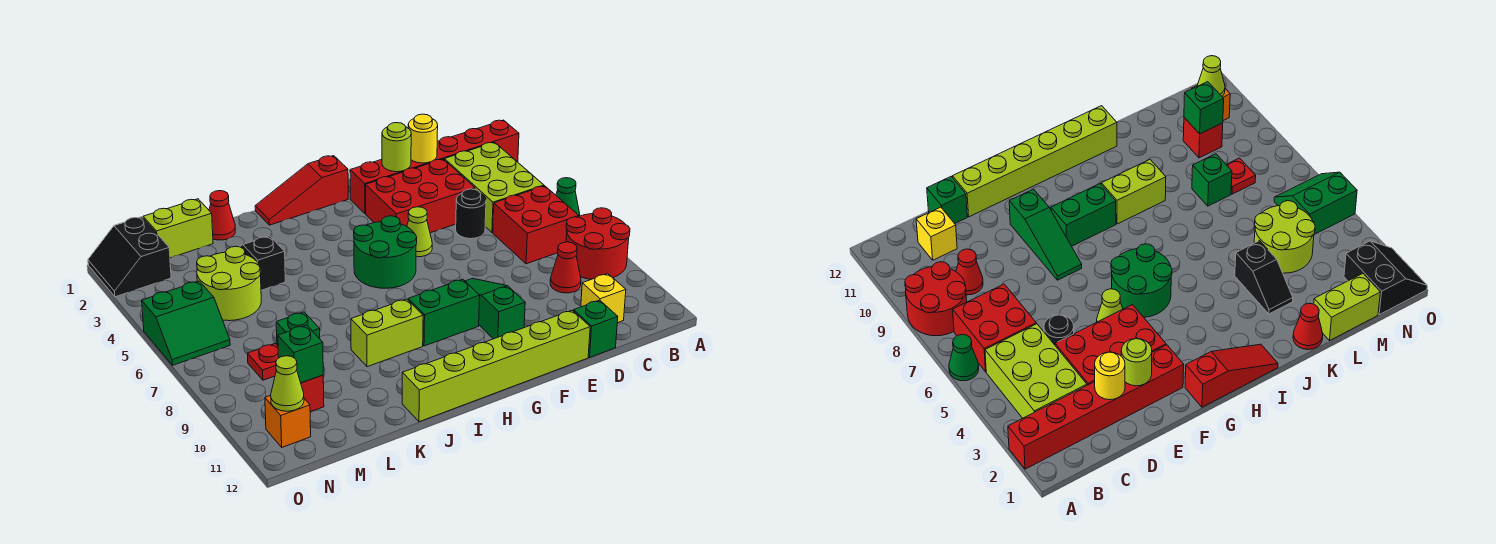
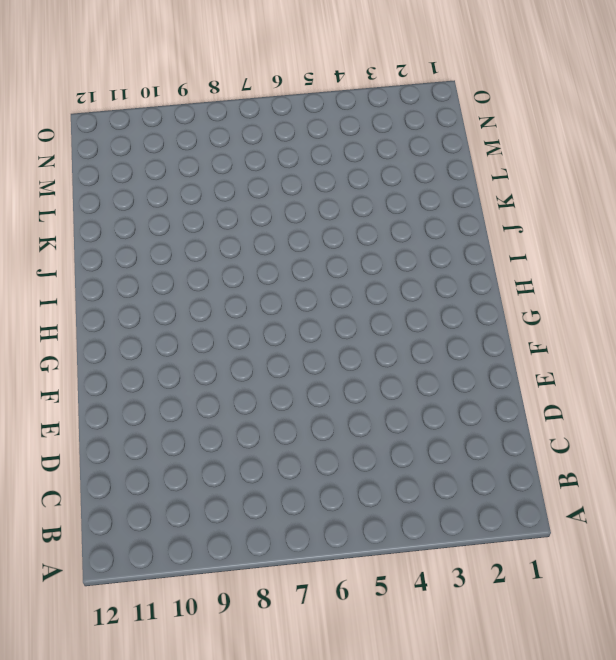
none -> red brick A2:F2 level 1
none -> green cone A6 level 1
none -> red round brick A8:B9 level 1
none -> lime brick B3:C5 level 1

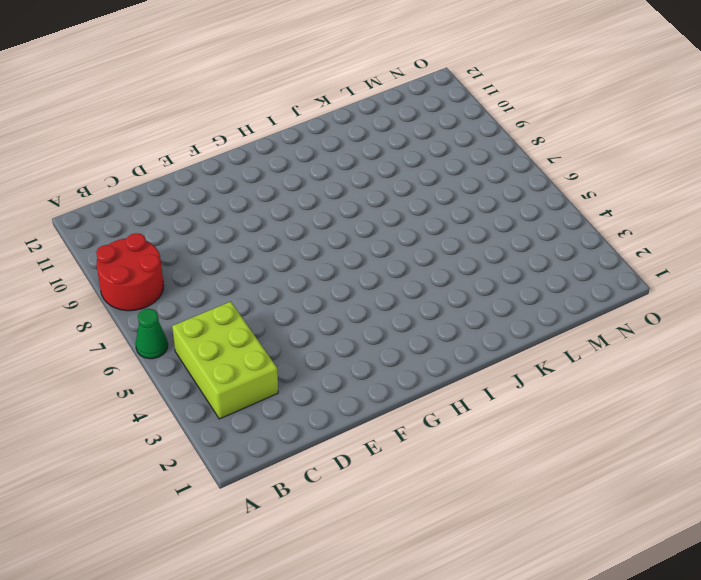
none -> red brick A2:F2 level 1
none -> red brick B6:C7 level 1
none -> red cone C9 level 1
none -> yellow brick C11 level 1

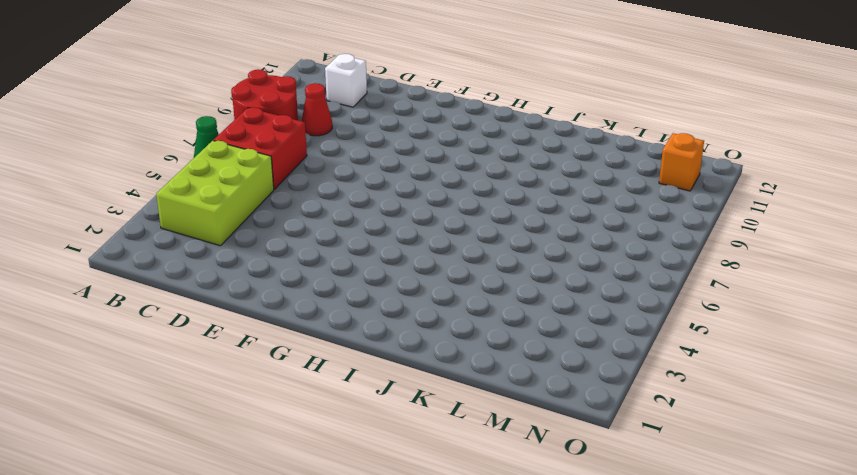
white brick C11 level 1 -> yellow brick C11 level 1
none -> red brick A2:F2 level 1
none -> red brick D3:F4 level 1
none -> black round brick D5 level 1
none -> green brick D12 level 1

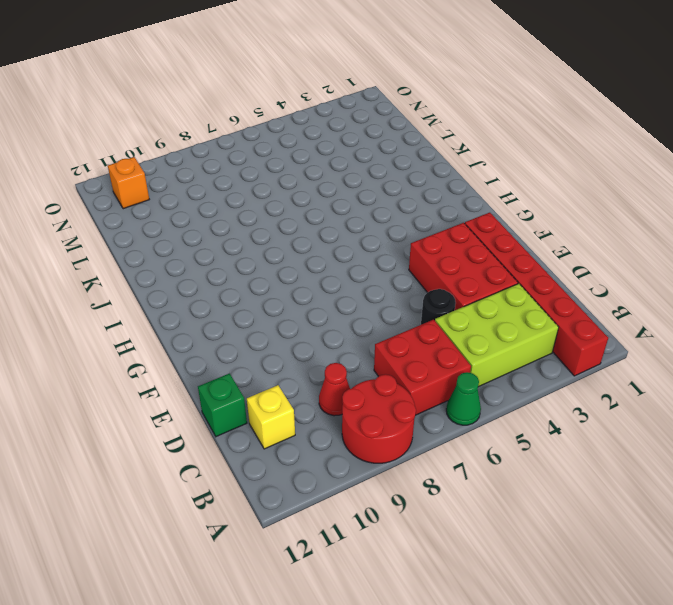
none -> lime brick E12:J12 level 1
none -> lime cone F5 level 1
none -> green slope F8:F10 level 1 top 10
none -> red slope G1:I1 level 1 top G

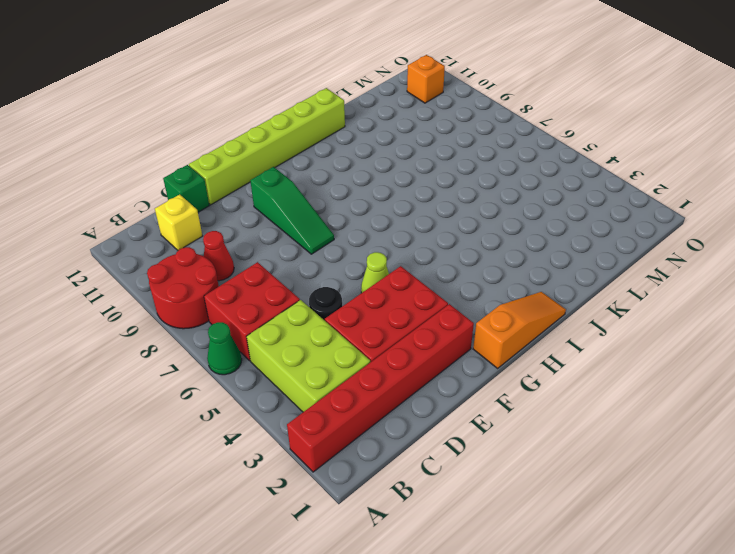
orange slope G1:I1 level 1 top G -> red slope G1:I1 level 1 top G
none -> green round brick G5:H6 level 1
none -> green brick G9:H9 level 1
none -> lime brick I9:J9 level 1
none -> red cone K1 level 1

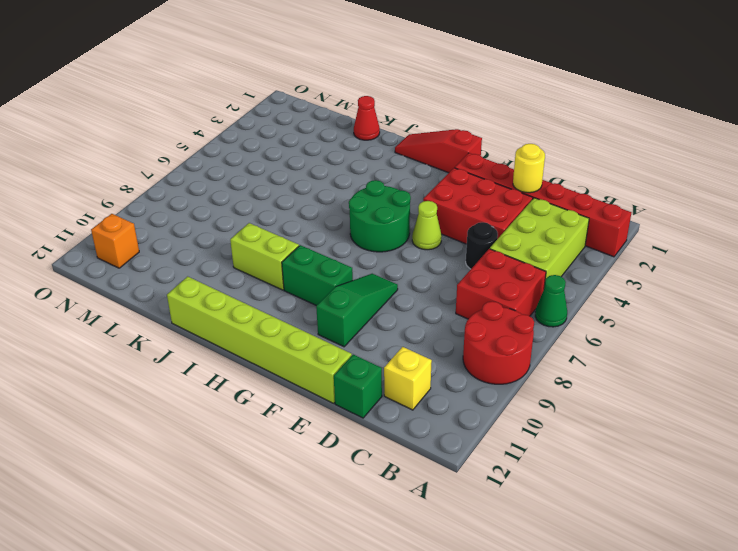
none -> red cone C9 level 1
none -> black slope K3:K4 level 1 top 4
none -> lime brick L1:M1 level 1
none -> lime round brick L4:M5 level 1

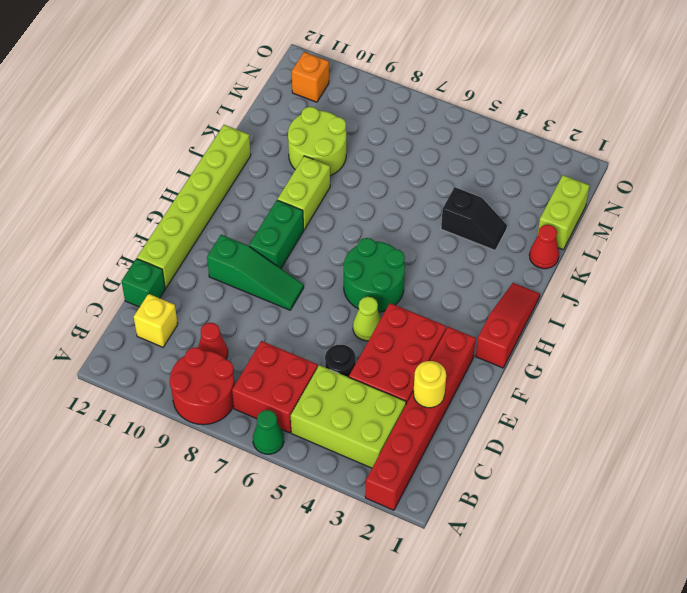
lime round brick K9:L10 level 1 -> lime round brick L4:M5 level 1
none -> green brick L8 level 1
none -> red plate M8 level 1
none -> red brick M10 level 1
none -> black slope N1:O2 level 1 top N

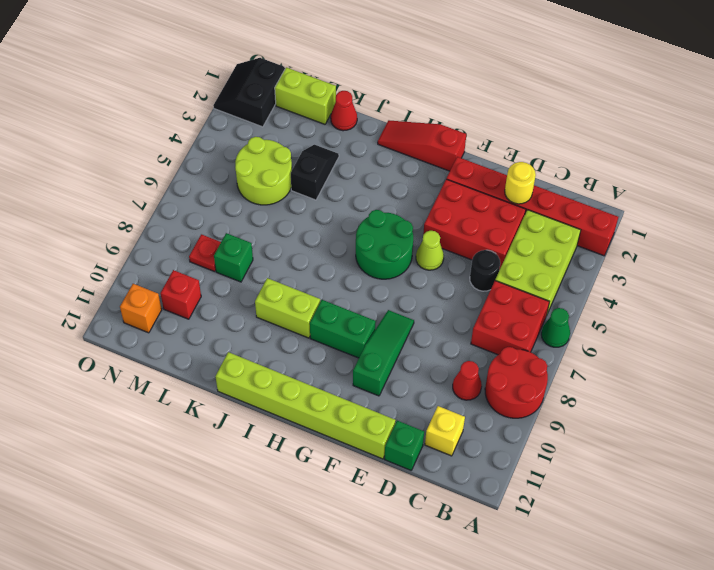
none -> green slope N5:O6 level 1 top 5
none -> lime round brick E2 level 2
none -> green brick M10 level 2
none -> lime cone N11 level 2

